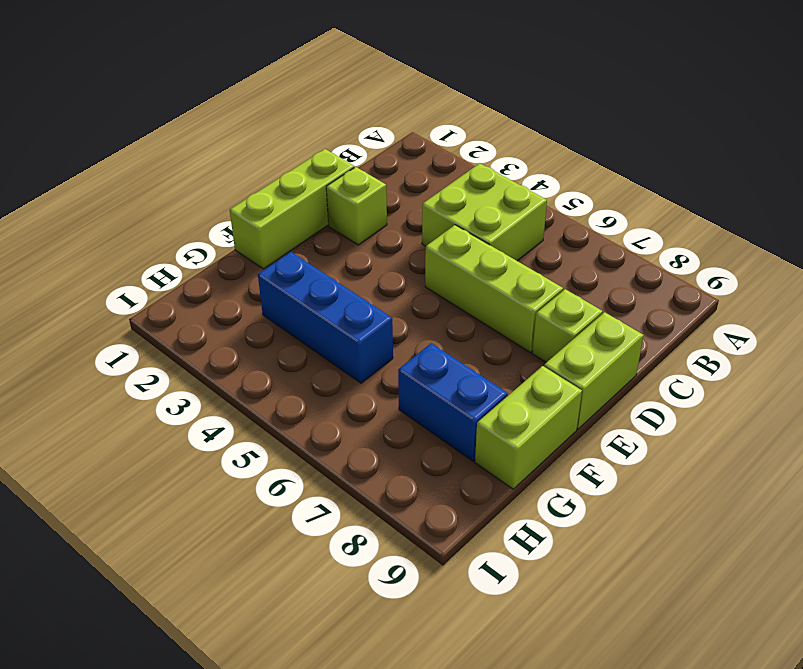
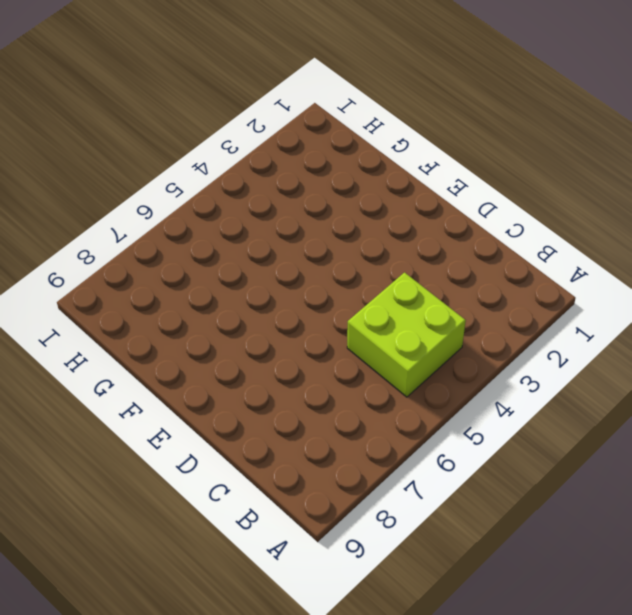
none -> lime brick D1:F1 level 1
none -> lime brick D2 level 1

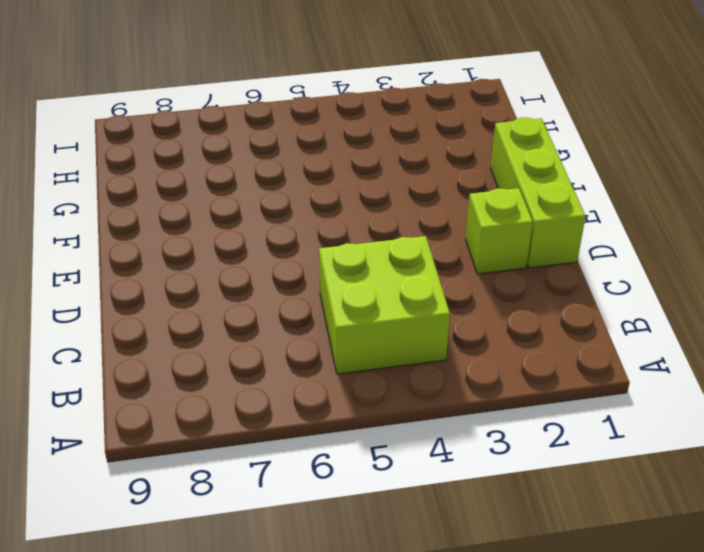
none -> lime brick D5:D7 level 1
none -> lime brick D8 level 1

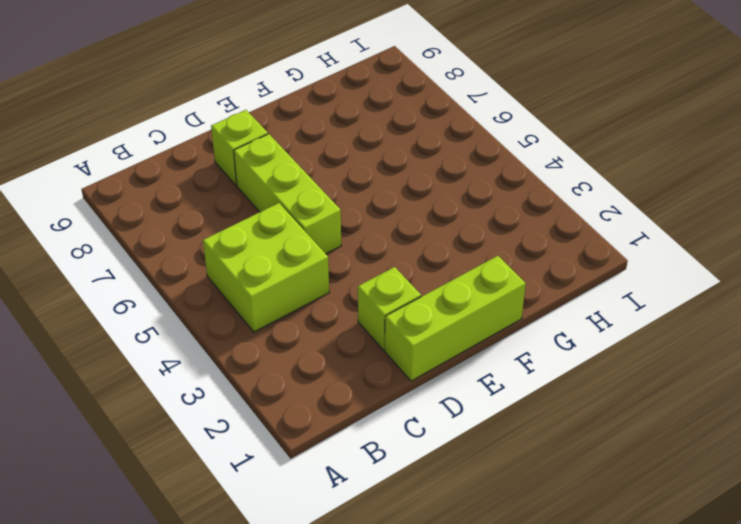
none -> lime brick D9:E9 level 1
none -> lime brick F9:G9 level 1

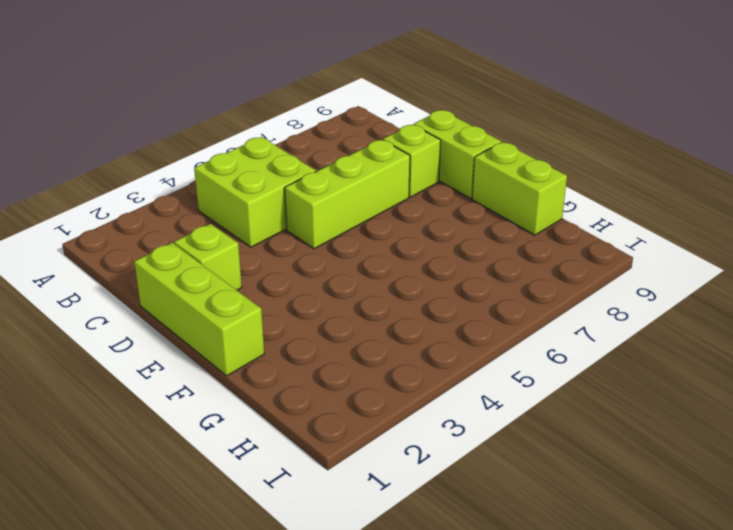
none -> blue brick G3:G5 level 1
none -> blue brick G7:G8 level 1

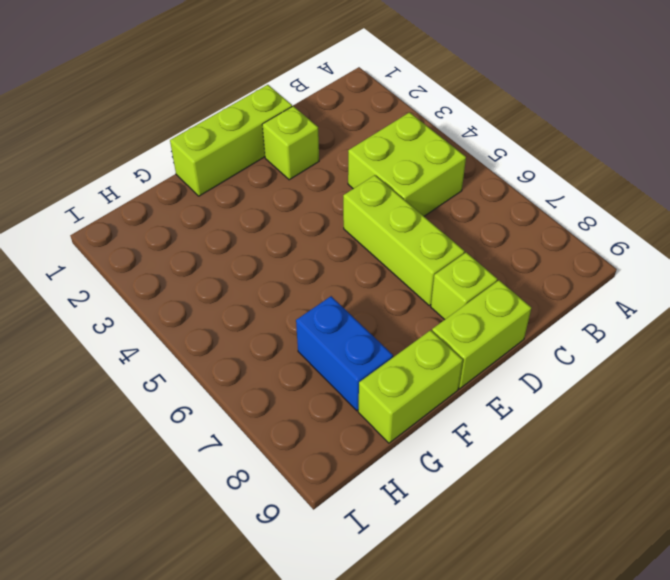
none -> blue brick G3:G5 level 1

